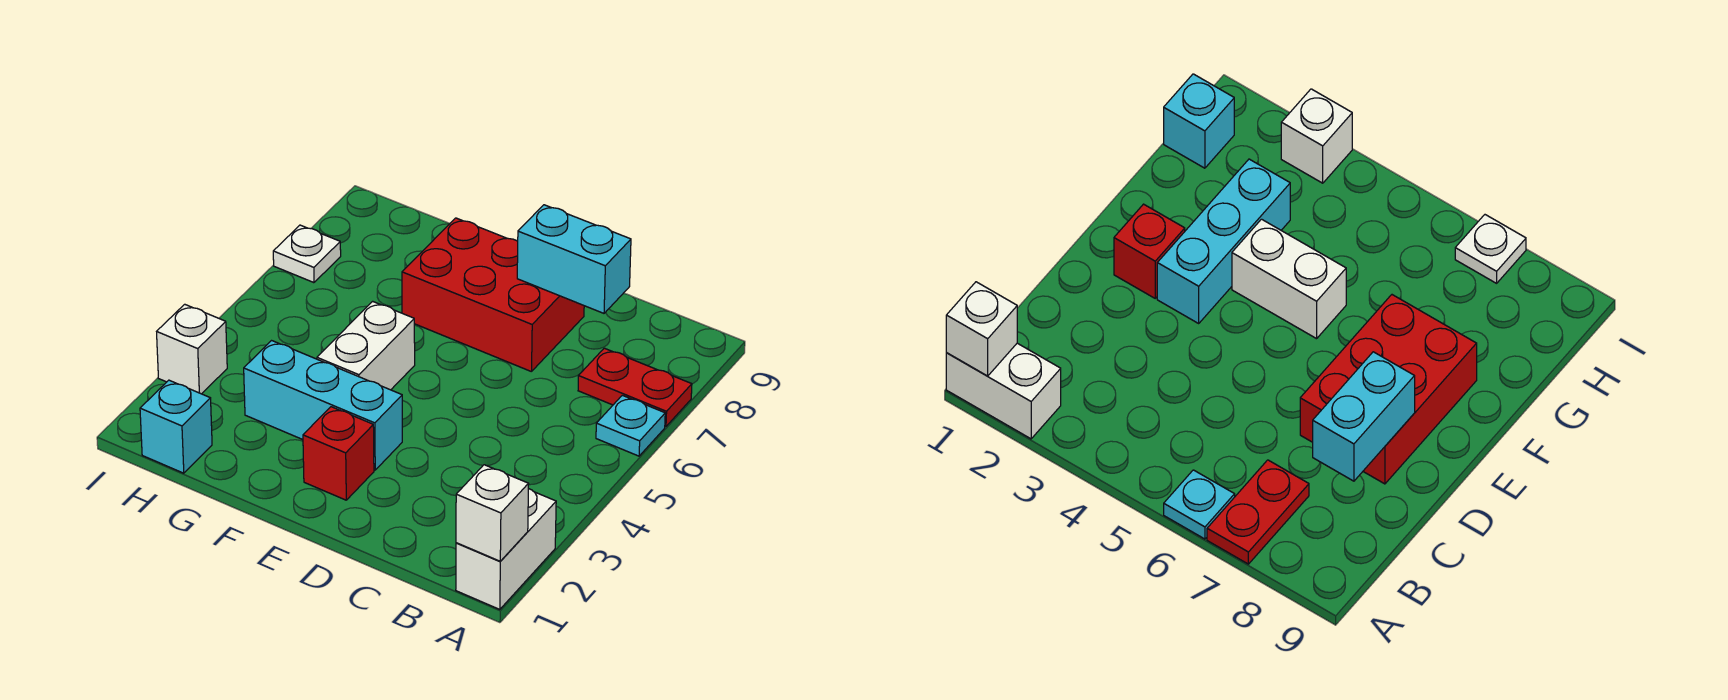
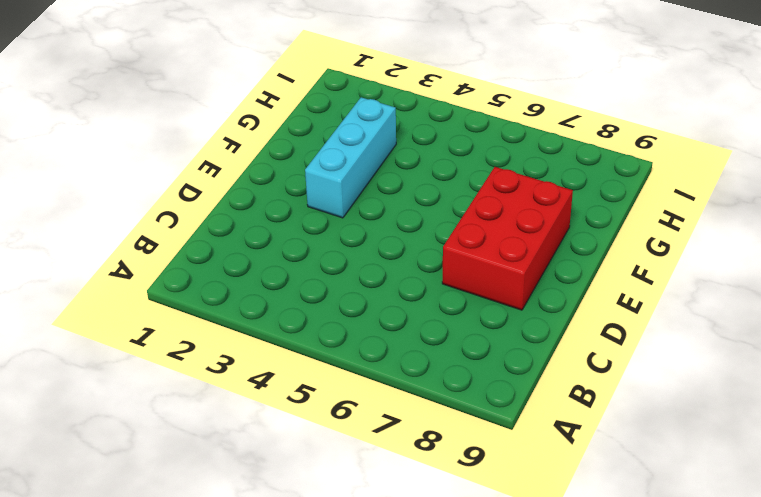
none -> white brick A1:A2 level 1
none -> cyan plate A6 level 1
none -> red plate A7:B7 level 1

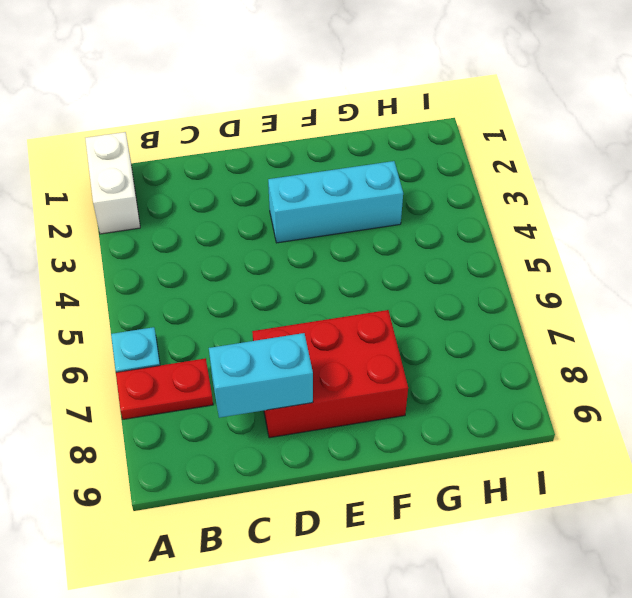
none -> red brick E2 level 1
none -> white brick F4:F5 level 1
none -> cyan brick H1 level 1

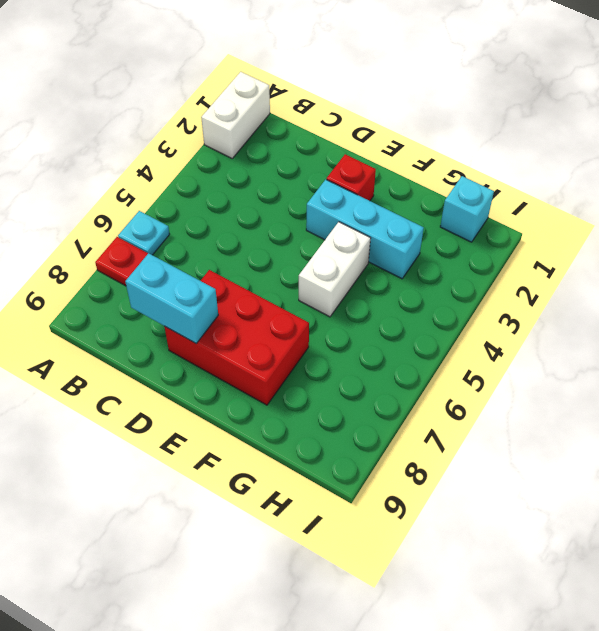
none -> white brick I3 level 1
none -> white plate I7 level 1
none -> white brick A1 level 2

